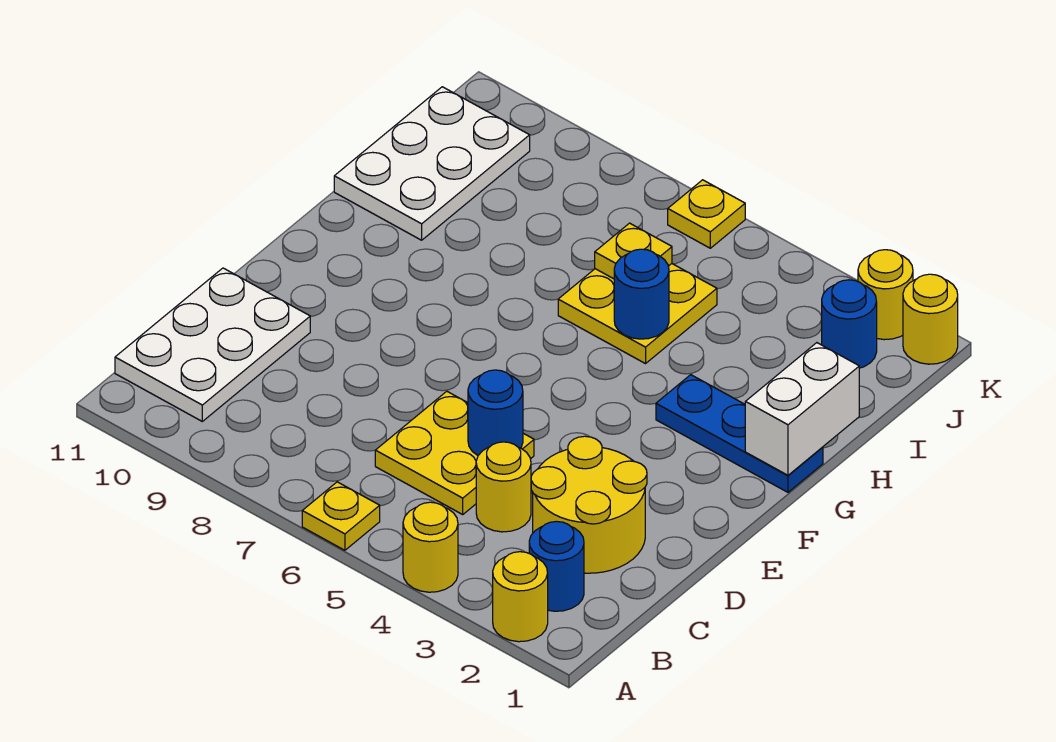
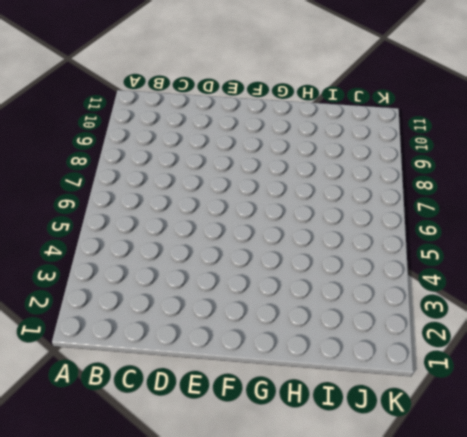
none -> yellow round brick A2 level 1
none -> yellow round brick A4 level 1
none -> yellow plate A6 level 1

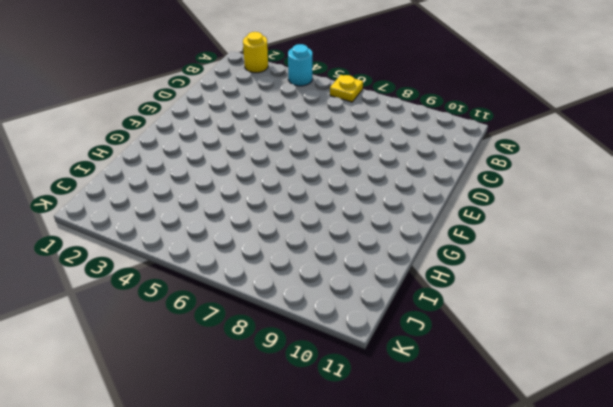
cyan round brick A4 level 1 -> yellow round brick A4 level 1
none -> blue round brick B2 level 1
none -> white plate B10:D11 level 1
none -> yellow round brick C2:D3 level 1

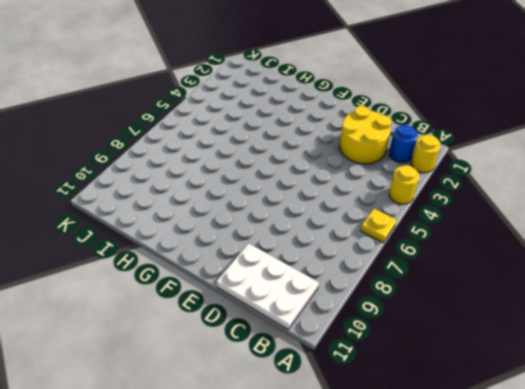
none -> yellow round brick C4 level 1
none -> yellow plate C5:D6 level 1
none -> blue plate G1:G3 level 1

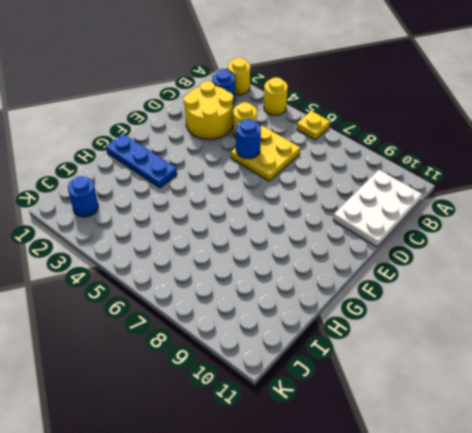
none -> yellow plate H5:I6 level 1
none -> white plate H10:J11 level 1
none -> yellow round brick K1 level 1

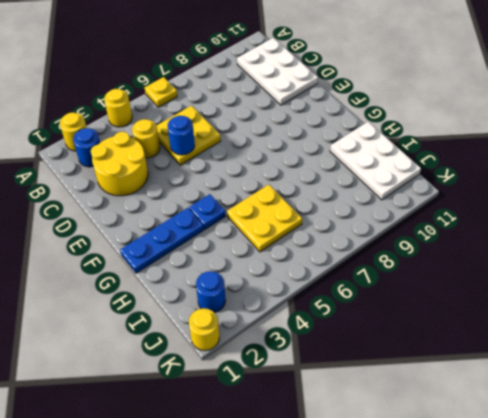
blue plate G4 level 1 -> none
none -> yellow round brick K2 level 1
none -> yellow plate K6 level 1
none -> white brick G1:H1 level 2

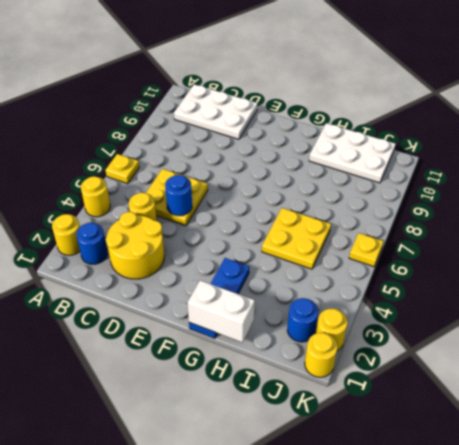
none -> blue round brick H5 level 2
none -> yellow plate I6 level 2

